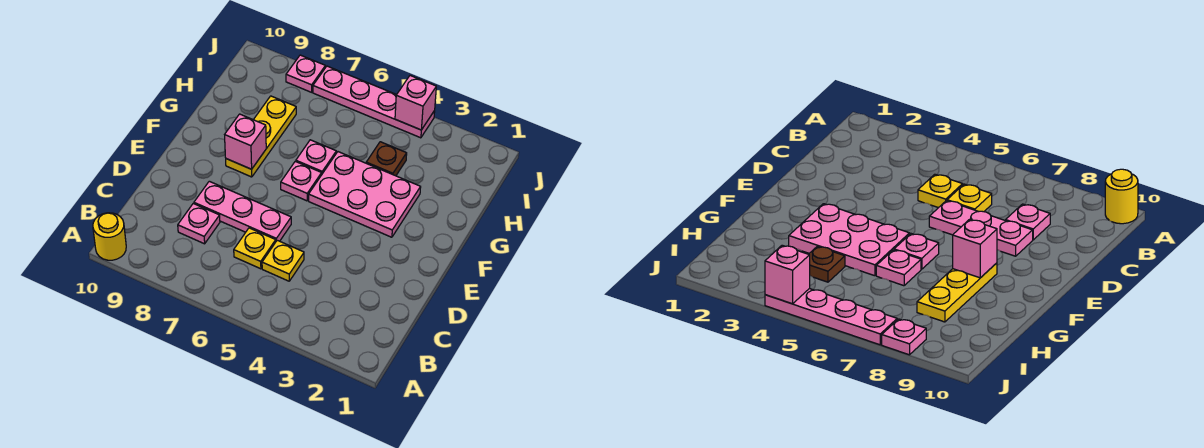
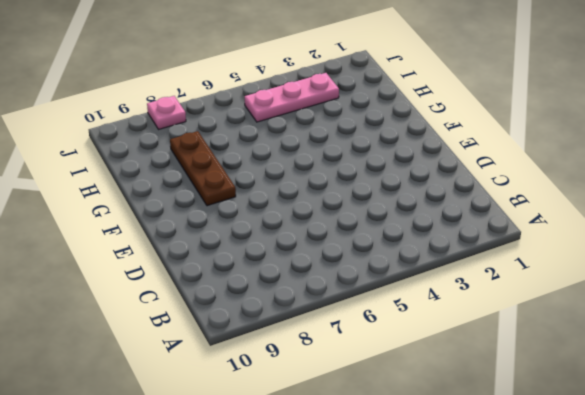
brown plate F8:H8 level 1 -> yellow plate F8:H8 level 1
pink plate I3:I5 level 1 -> pink plate D6:D8 level 1
none -> yellow round brick A10 level 1
none -> yellow plate C5 level 1
none -> yellow plate C6 level 1

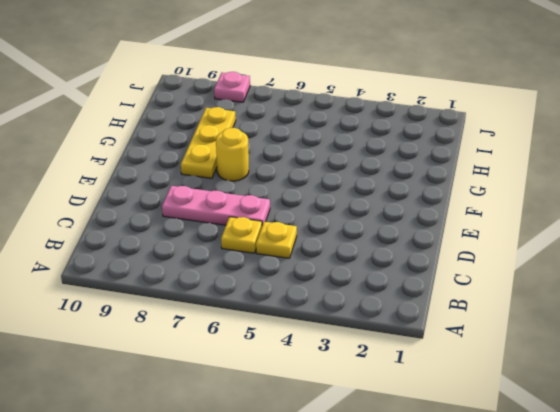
yellow round brick F7 level 1 -> yellow round brick A10 level 1
none -> pink plate C8 level 1
none -> pink plate F3:G5 level 1
none -> pink plate F6 level 1

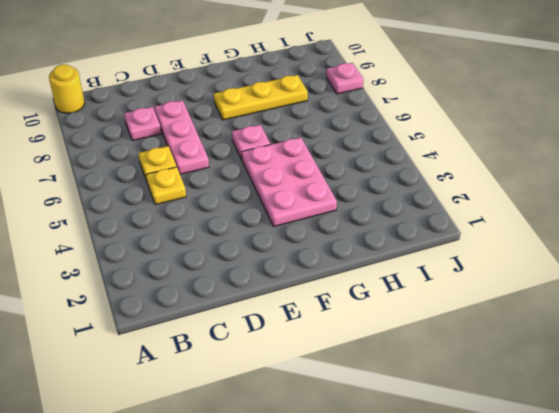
none -> pink plate G6 level 1
none -> brown plate H4 level 1
none -> pink plate J4:J7 level 1

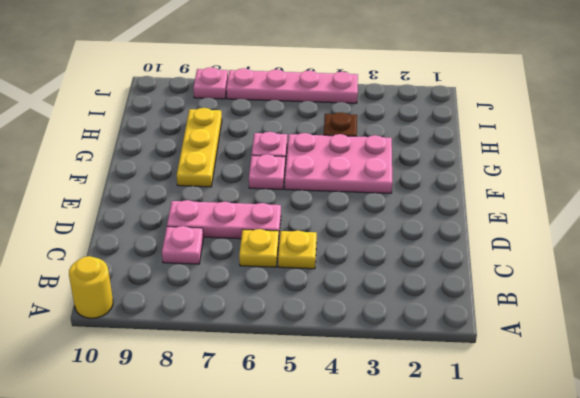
none -> pink brick F8 level 2
none -> pink brick J4 level 2

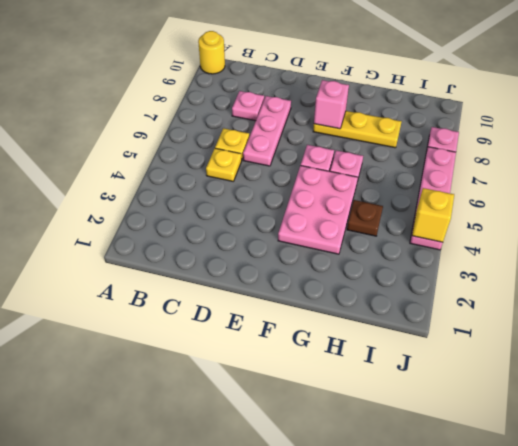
yellow brick J4 level 2 -> pink brick J4 level 2

